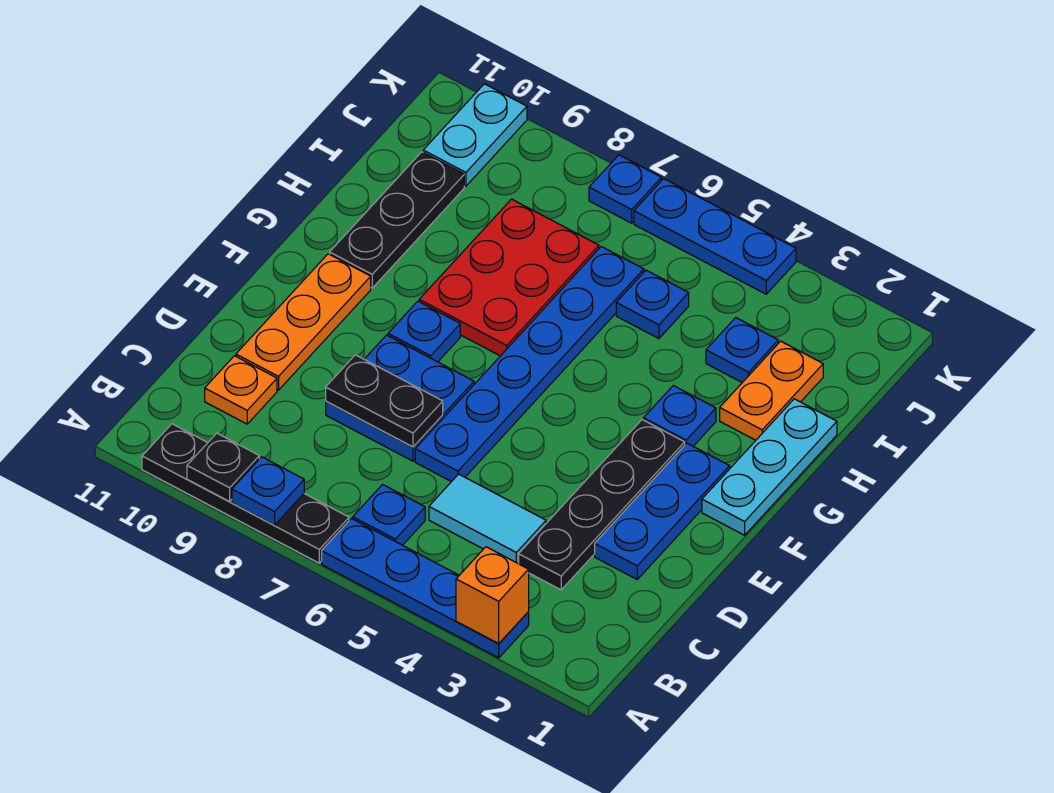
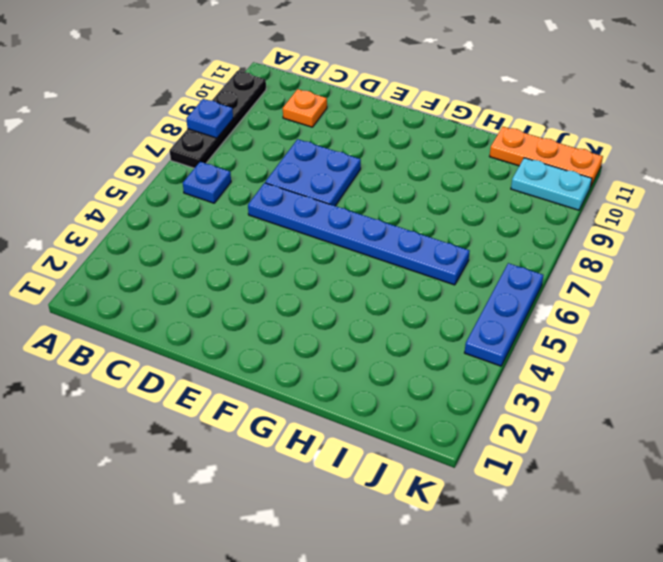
orange plate I11:K11 level 1 -> orange plate D10:F10 level 1
none -> blue plate A3:A6 level 1
none -> black plate C3:F3 level 1
none -> cyan tile C4:C5 level 1

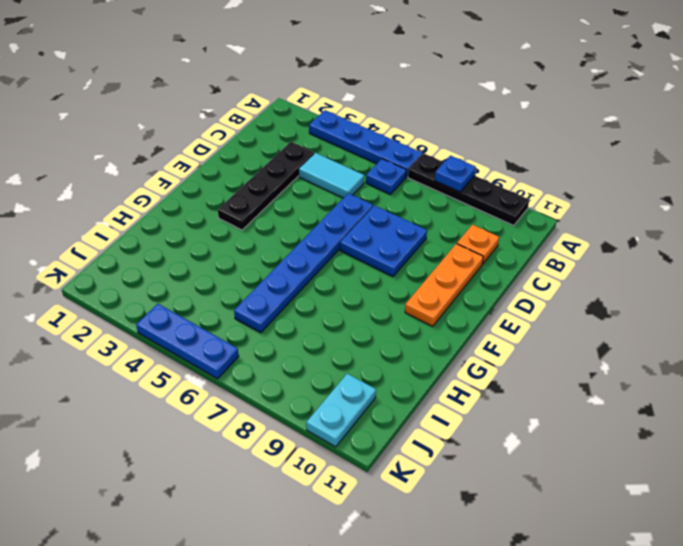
none -> blue plate D2:F2 level 1
none -> cyan plate F1:H1 level 1
none -> blue plate F8 level 1

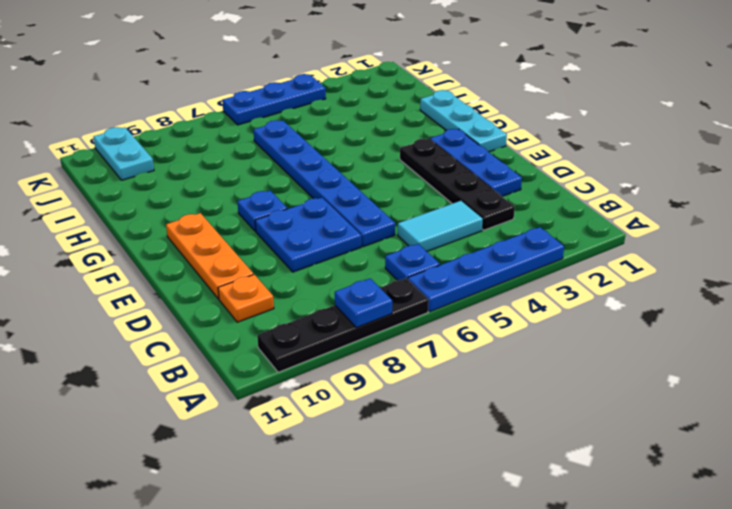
none -> blue plate G3 level 1
none -> red plate G7:I8 level 1
none -> black plate G10:I10 level 1

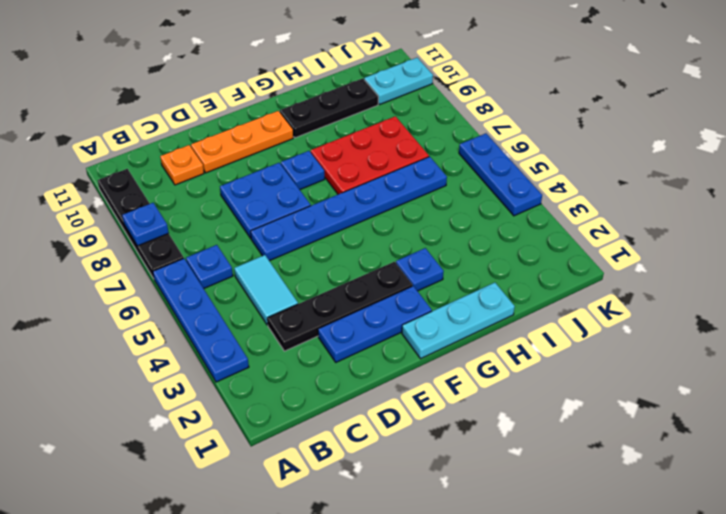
none -> orange plate H2:I2 level 1
none -> blue plate I3 level 1
none -> blue plate I5 level 1

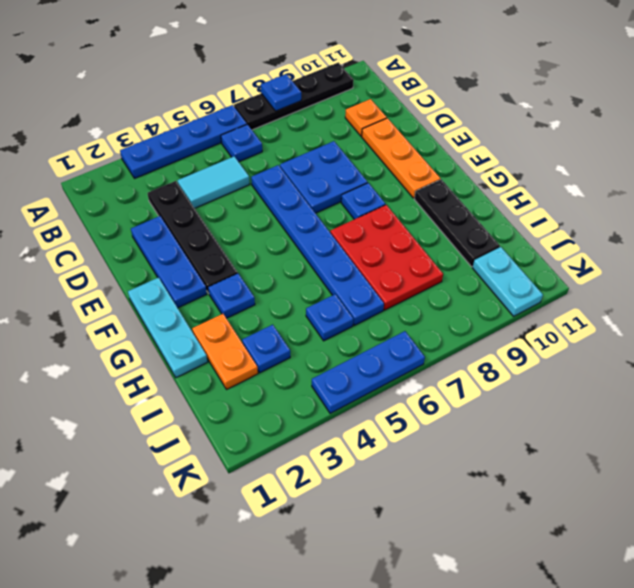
none -> blue plate K7 level 1
none -> orange brick A3 level 2
none -> black plate A9 level 2

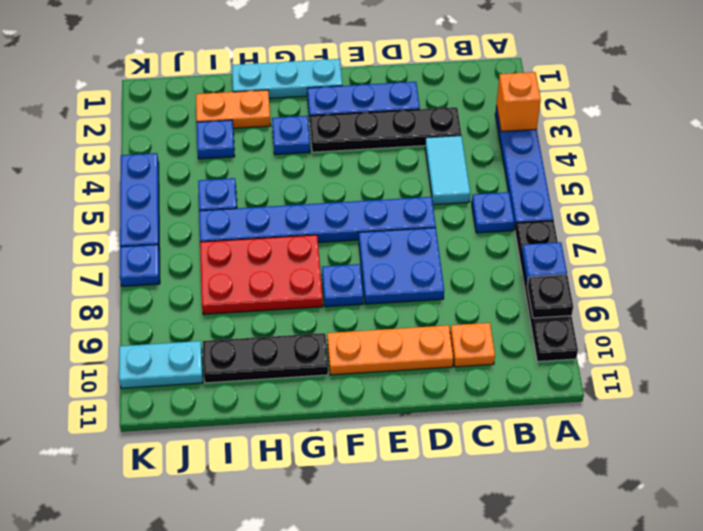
none -> black plate D7:D8 level 2

